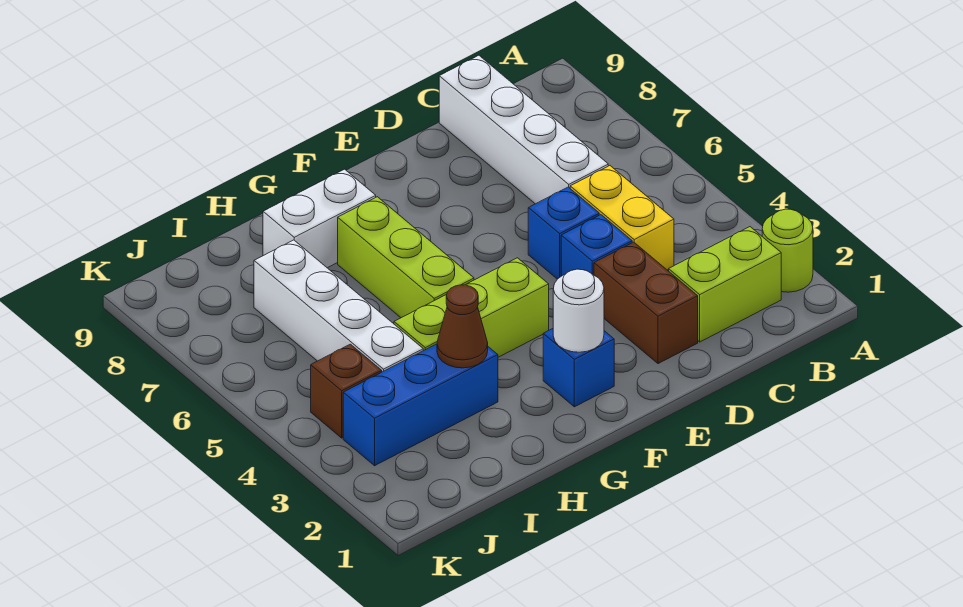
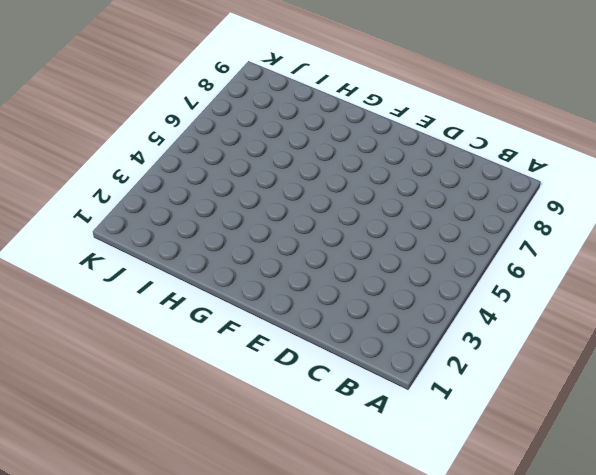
none -> lime round brick A2 level 1
none -> lime brick B2:C2 level 1
none -> yellow brick C4:C5 level 1

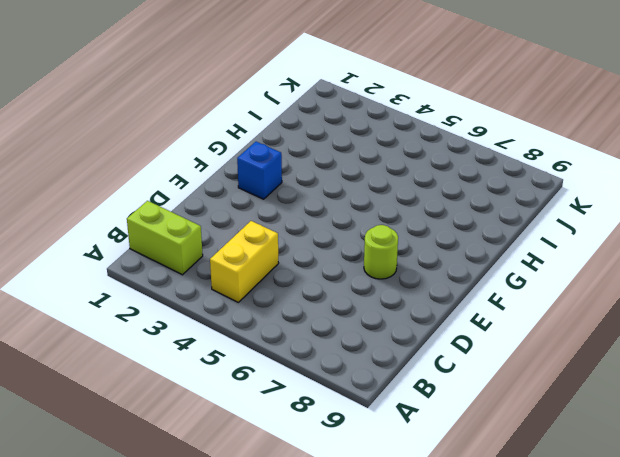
lime brick B1:B2 level 1 -> lime brick B2:C2 level 1
yellow brick B4:C4 level 1 -> yellow brick C4:C5 level 1
lime round brick E7 level 1 -> lime round brick A2 level 1
none -> white brick C6:C9 level 1
none -> brown brick D2:D3 level 1
none -> blue brick D4 level 1

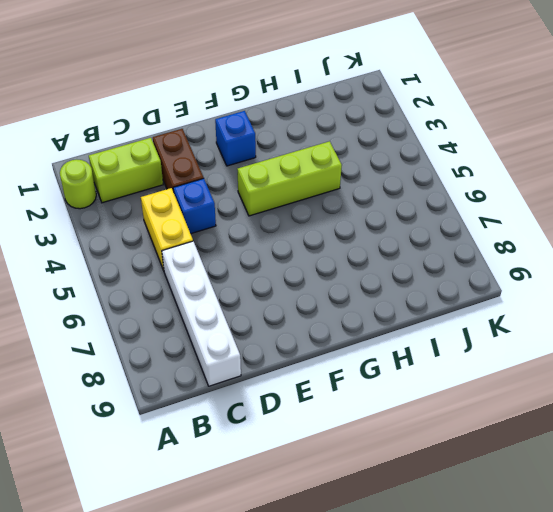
none -> blue brick D5 level 1
none -> lime brick G5:G7 level 1
none -> white brick G8:H8 level 1

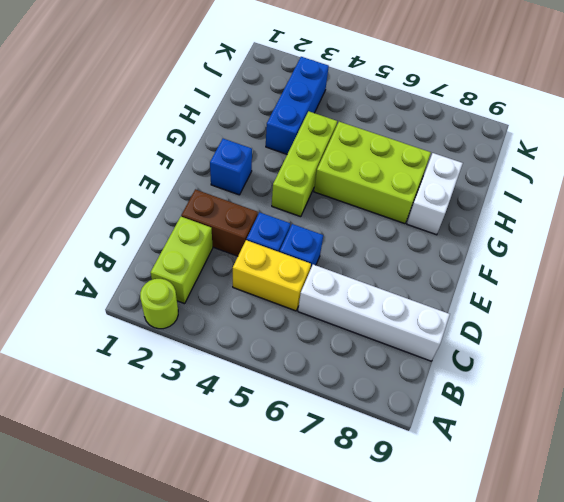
lime brick G5:H7 level 1 -> lime brick G5:G7 level 1
none -> white brick I4:I7 level 1
none -> brown brick J4 level 1
none -> white round brick F2 level 2

